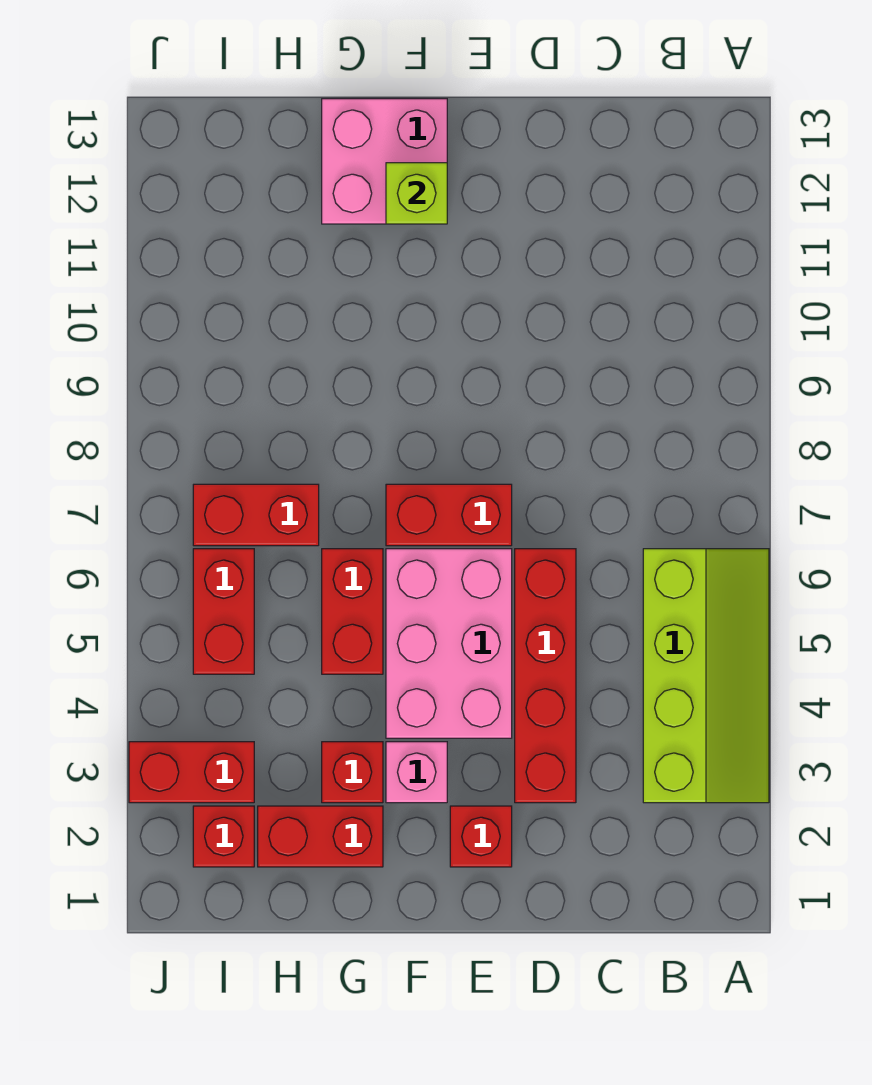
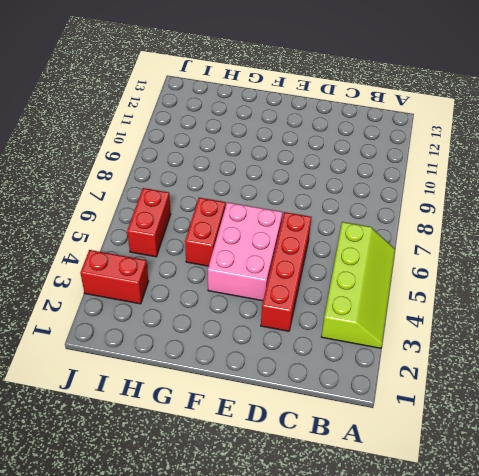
none -> red brick E2 level 1
none -> red brick E7:F7 level 1
none -> pink brick F3 level 1

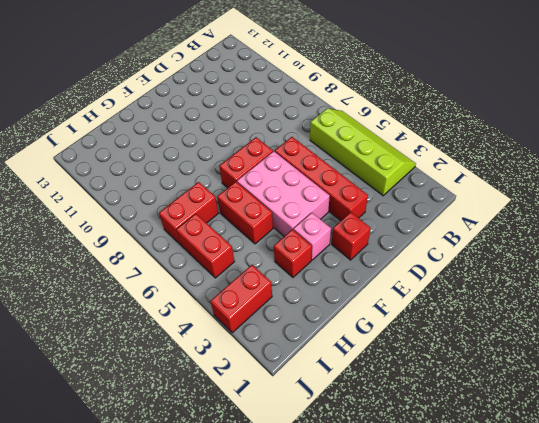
none -> pink brick F12:G13 level 1
none -> red brick G2:H2 level 1
none -> red brick I2 level 1

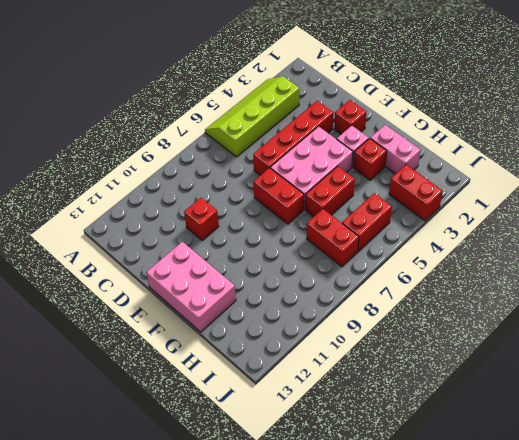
red brick D10 level 1 -> red brick I2 level 1
pink brick E12:G13 level 1 -> pink brick F12:G13 level 1
pink brick G2:H2 level 1 -> red brick G2:H2 level 1
none -> lime brick F12 level 2

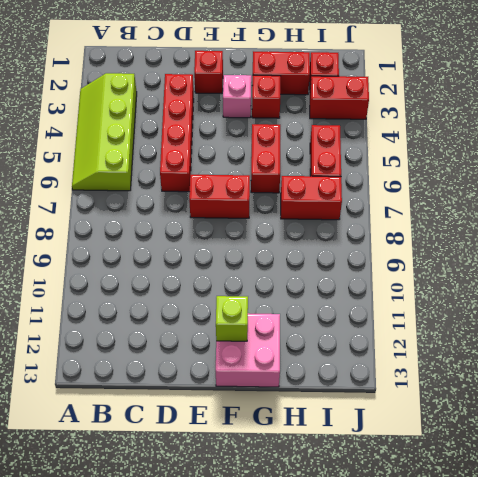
none -> pink brick E4:F6 level 1

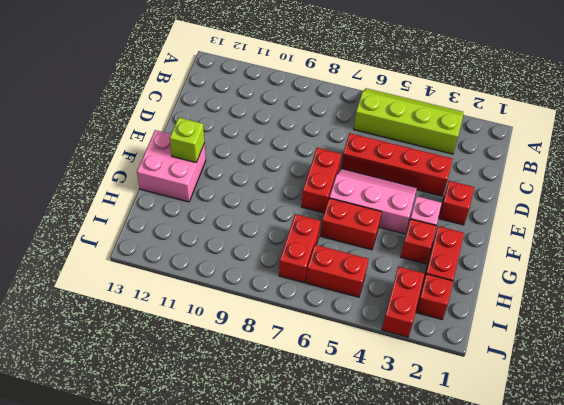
pink slope E4:F6 level 1 top F -> pink brick E4:F6 level 1

